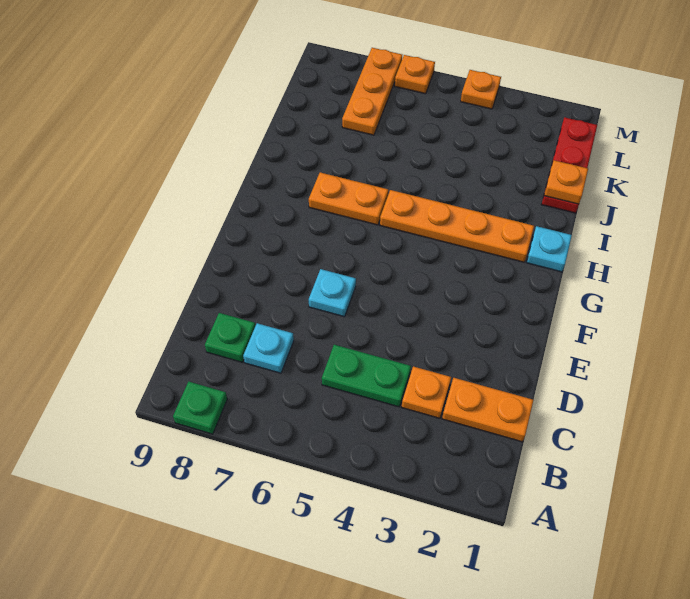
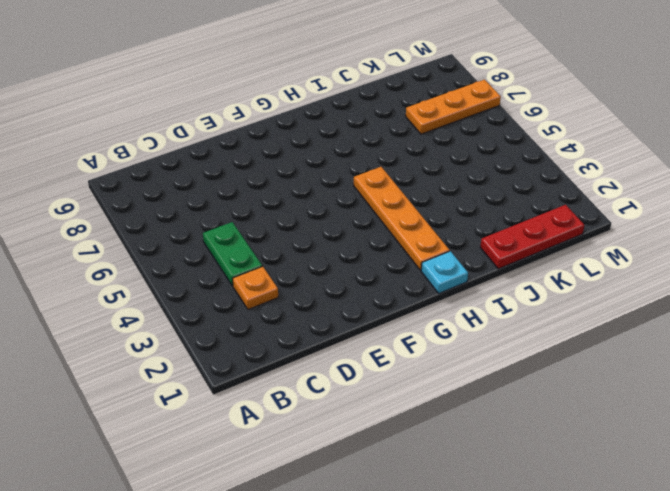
none -> green plate A8 level 1
none -> orange plate C1:C2 level 1
none -> cyan plate C7 level 1

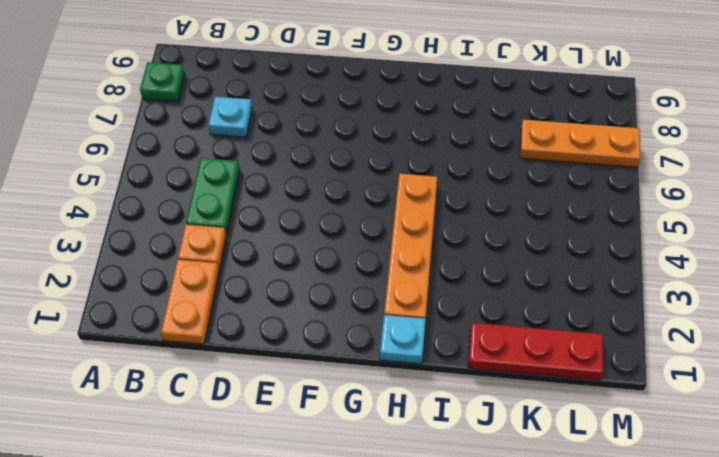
none -> green plate C8 level 1
none -> cyan plate E6 level 1
none -> orange plate H6:H7 level 1

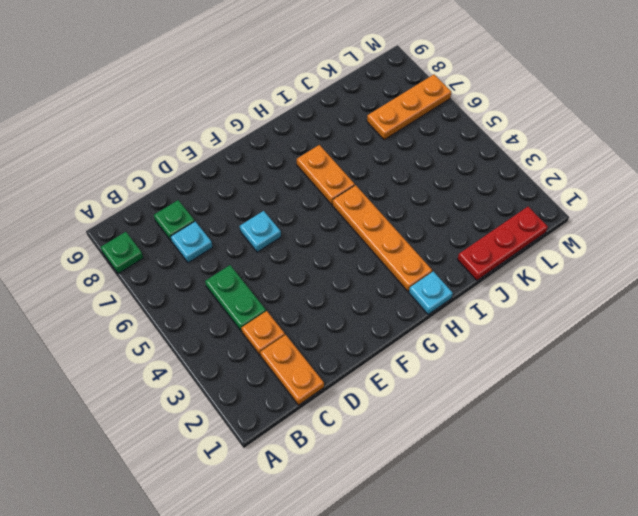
none -> orange plate M4 level 1
none -> orange plate M6 level 1
none -> orange plate J1 level 2

